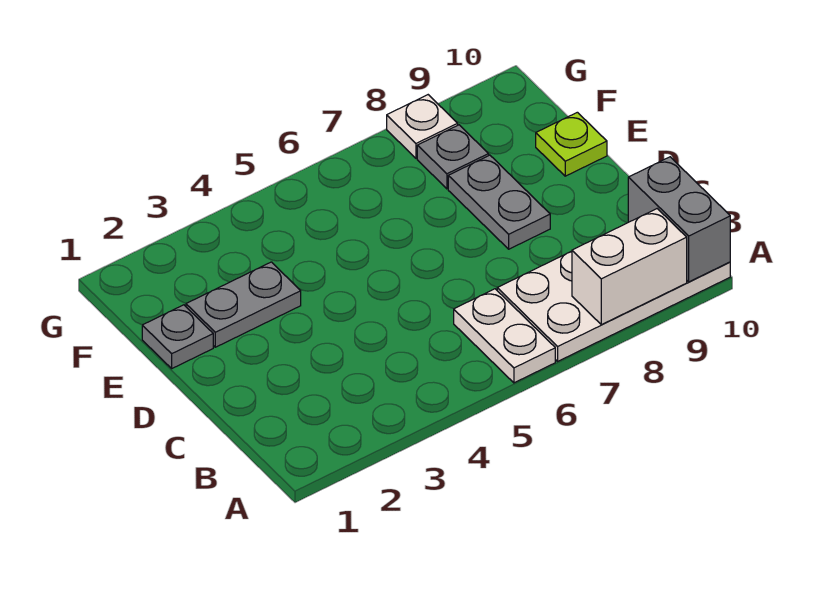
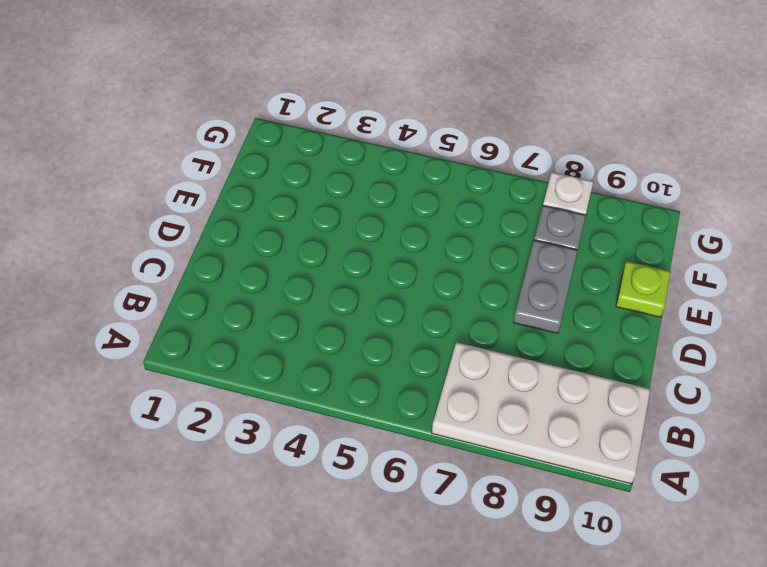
none -> white plate A6:B6 level 1
none -> grey plate E1 level 1

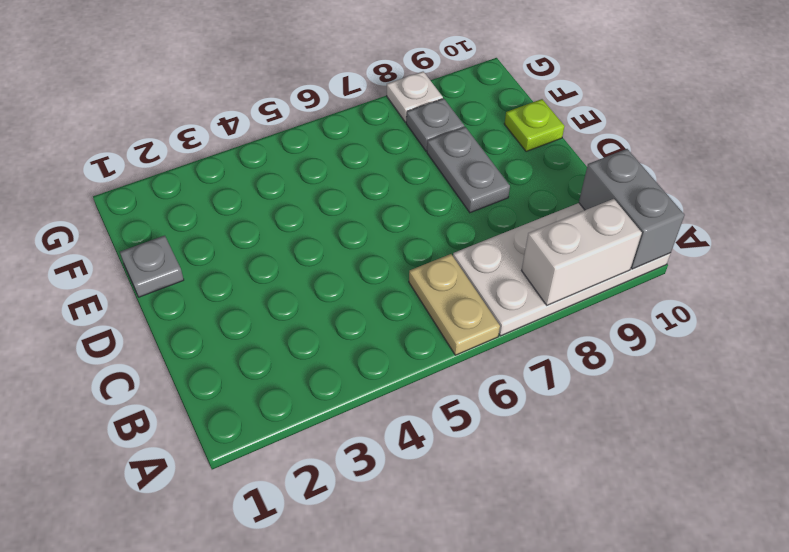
tan plate A6:B6 level 1 -> white plate A6:B6 level 1
none -> grey plate E2:E3 level 1

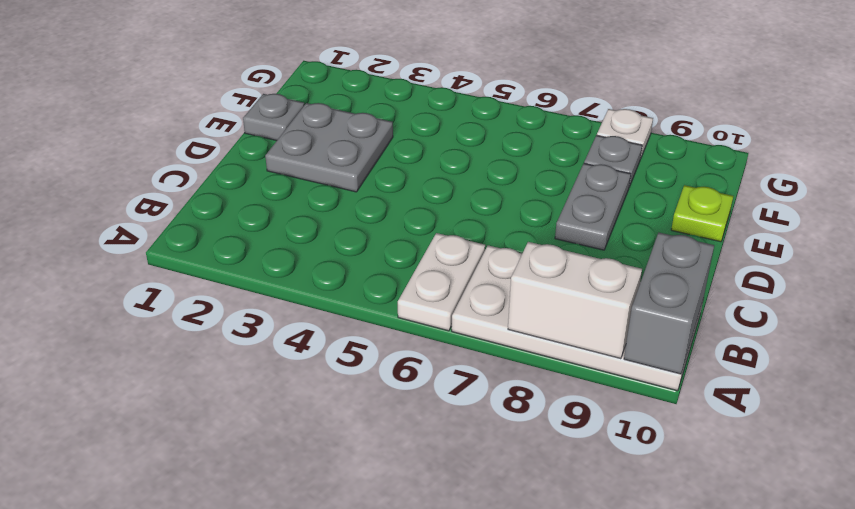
grey plate D2:E3 level 1 -> grey plate E2:E3 level 1

